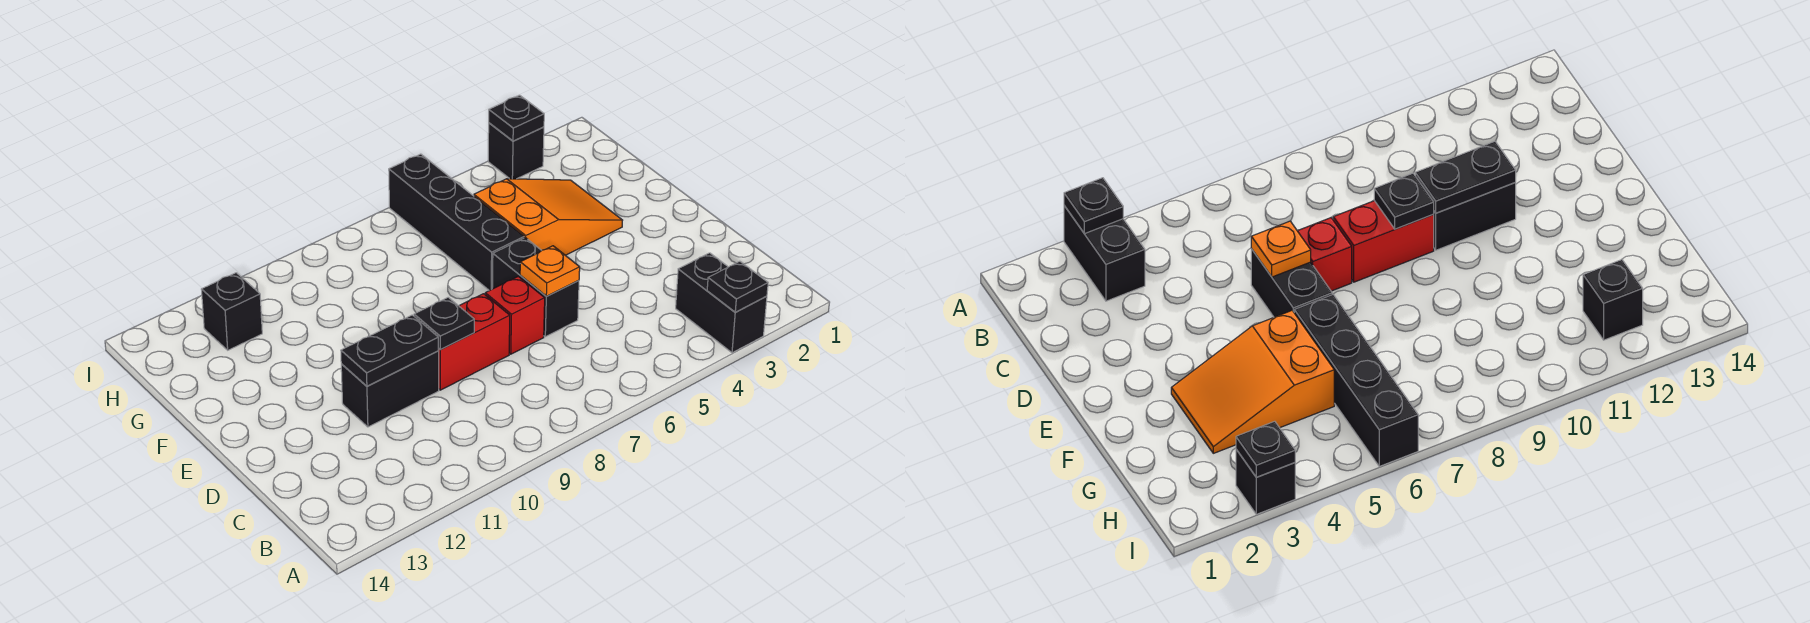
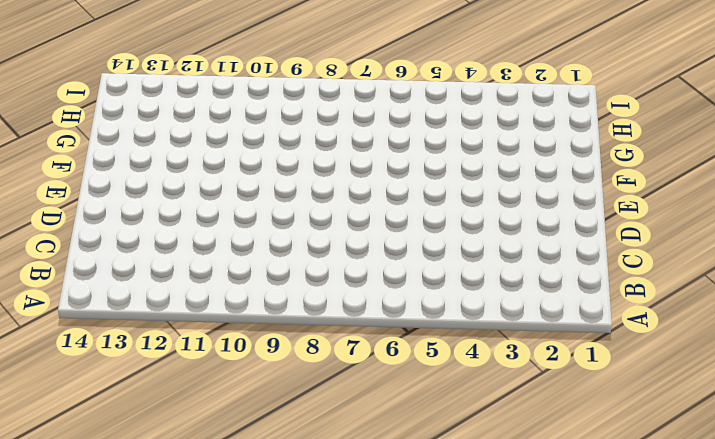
none -> black brick A3:B3 level 1
none -> black brick D6:E6 level 1
none -> red brick D7 level 1

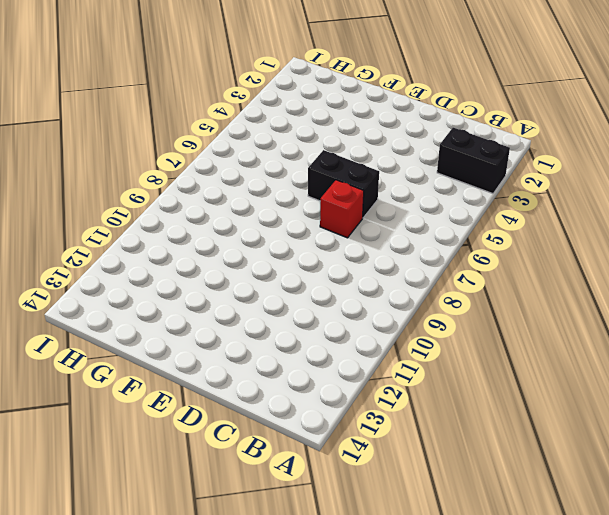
none -> red brick D8:D9 level 1
none -> black brick D10:D11 level 1
none -> orange slope F3:G5 level 1 top 5

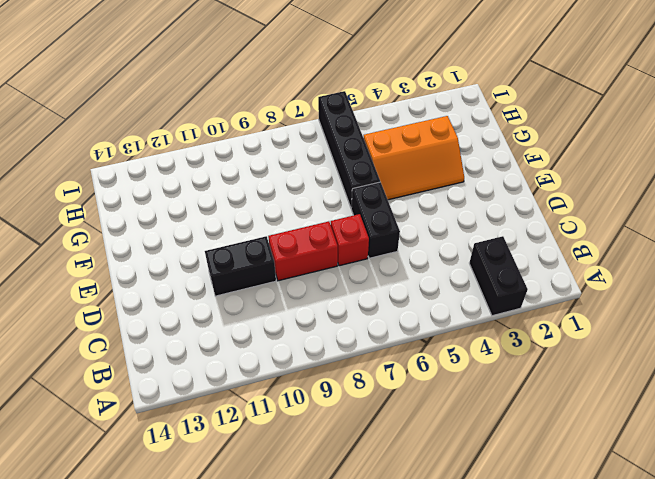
orange slope F3:G5 level 1 top G -> orange slope F3:G5 level 1 top 5
none -> black brick H12 level 1
none -> black brick I3 level 1
none -> black plate A3 level 2

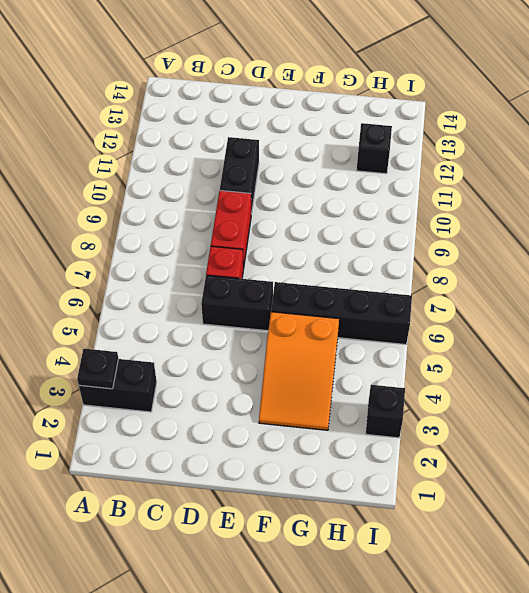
none -> orange plate D6 level 2
none -> black plate D9 level 2
none -> black plate D10:D11 level 2

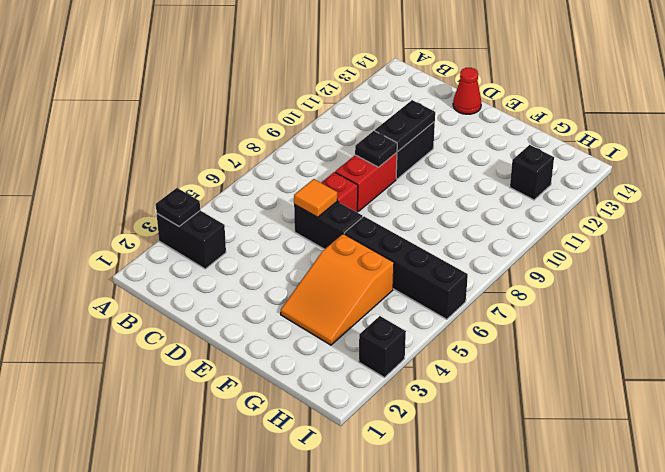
orange tile D6 level 2 -> orange plate D6 level 2
red cone D14 level 1 -> none
none -> black plate I3 level 2

